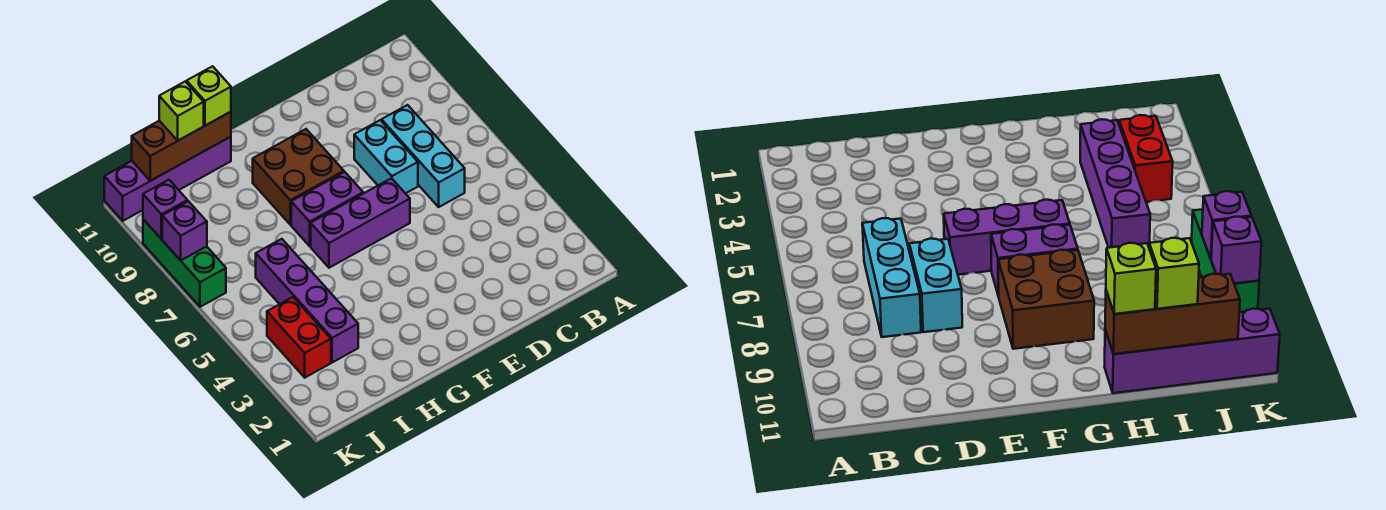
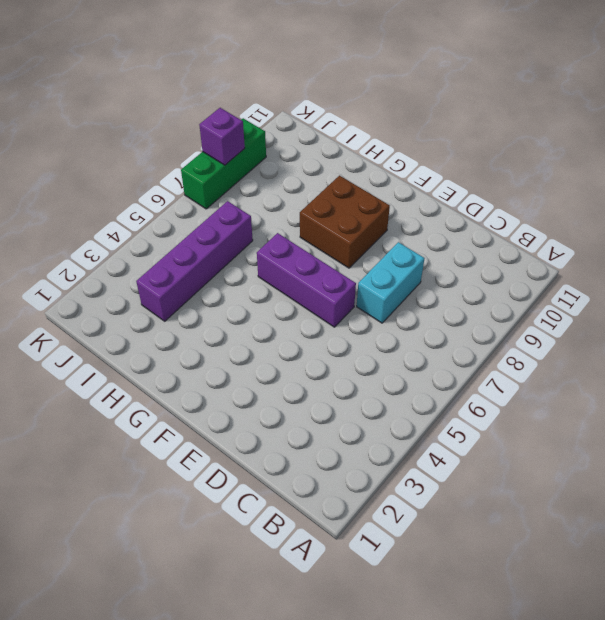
none -> cyan brick C6:C8 level 1
none -> purple brick F7:G7 level 1
none -> purple brick H11:K11 level 1

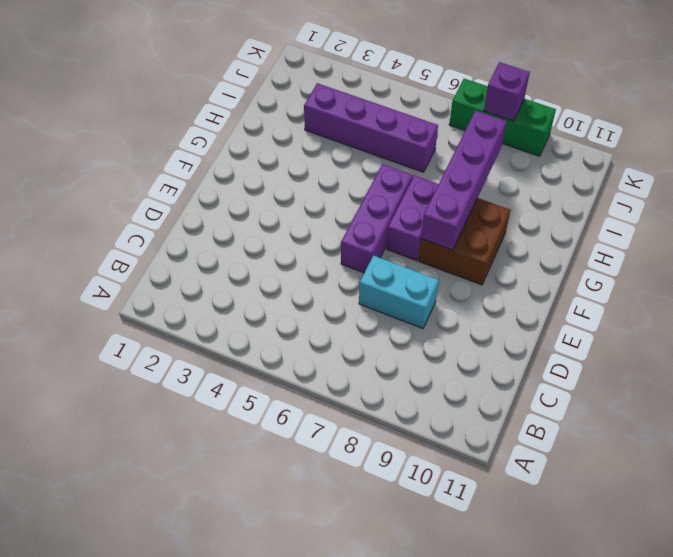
purple brick F8:I8 level 2 -> purple brick H11:K11 level 1
none -> cyan brick C6:C8 level 1
none -> red brick J3:J4 level 1
none -> brown brick H11:J11 level 2

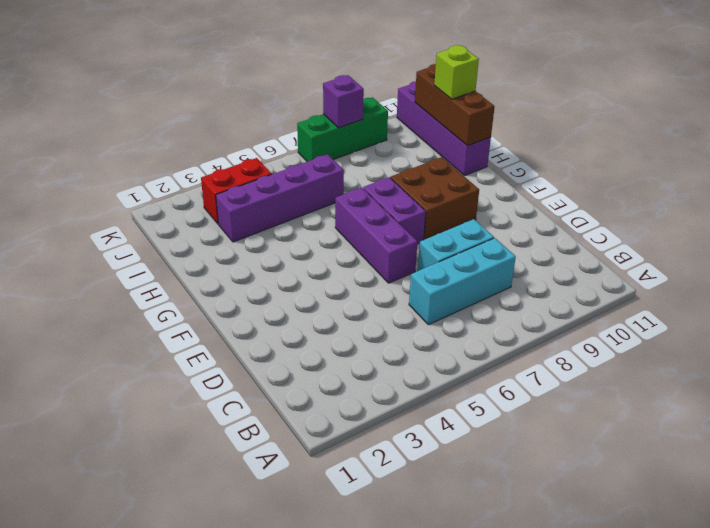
none -> purple brick K9 level 2
none -> lime brick H11 level 3

